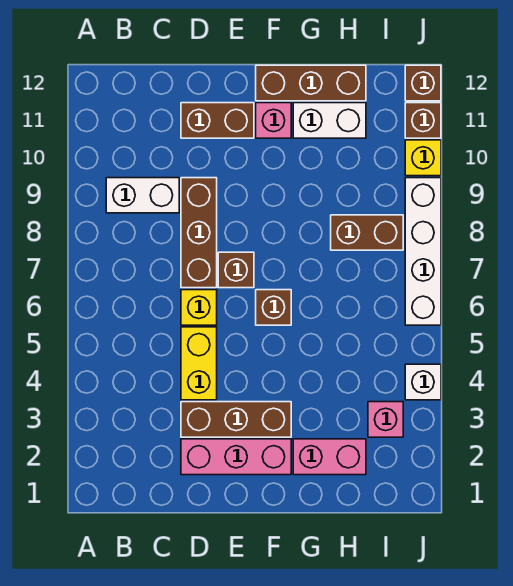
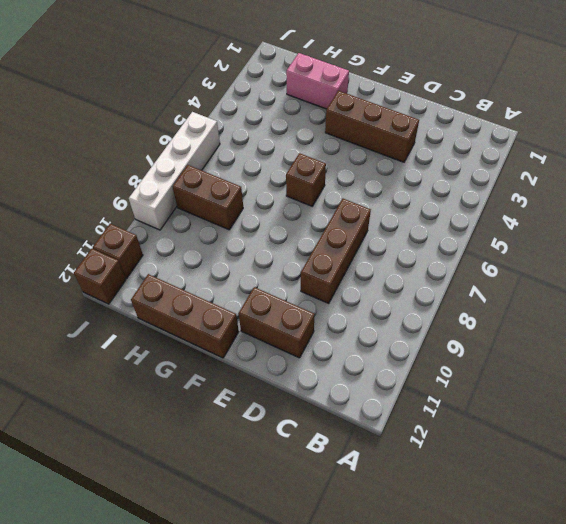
none -> white brick B9:C9 level 1
none -> pink brick D2:F2 level 1
none -> yellow brick D4:D5 level 1

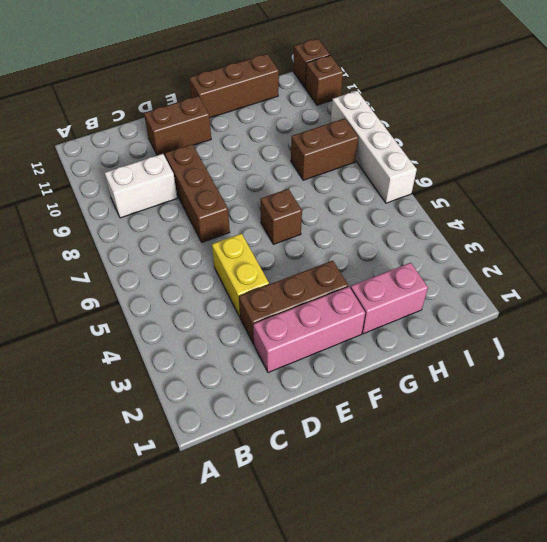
none -> yellow brick D6 level 1
none -> brown brick E7 level 1
none -> pink brick F11 level 1

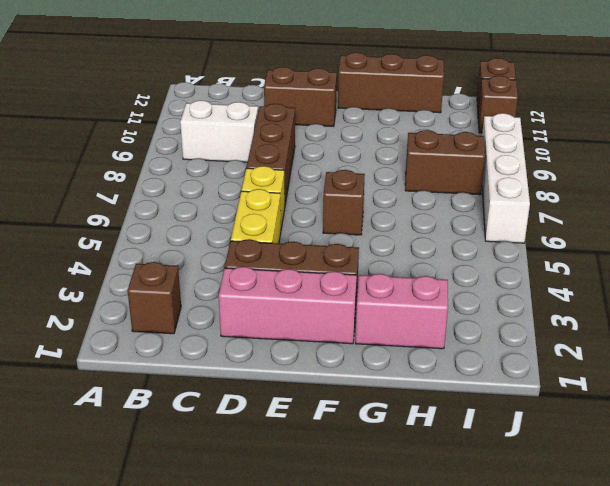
brown brick B2 level 1 -> brown brick E7 level 1
none -> pink brick F11 level 1
none -> white brick G11:H11 level 1
none -> pink brick I3 level 1

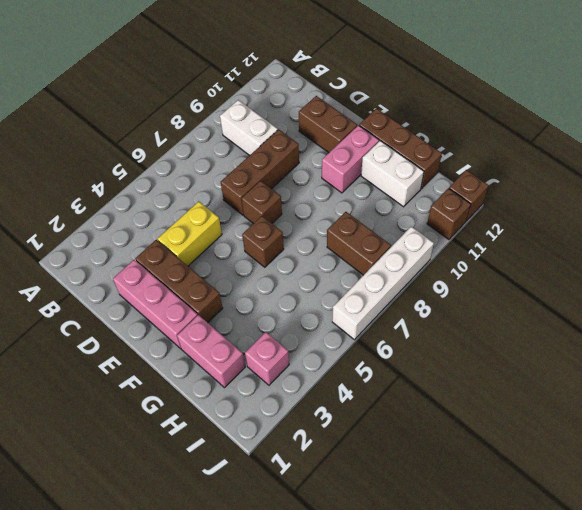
pink brick F10:F11 level 1 -> pink brick F11 level 1
none -> yellow brick D6 level 1
none -> white brick J4 level 1
none -> yellow brick J10 level 1

